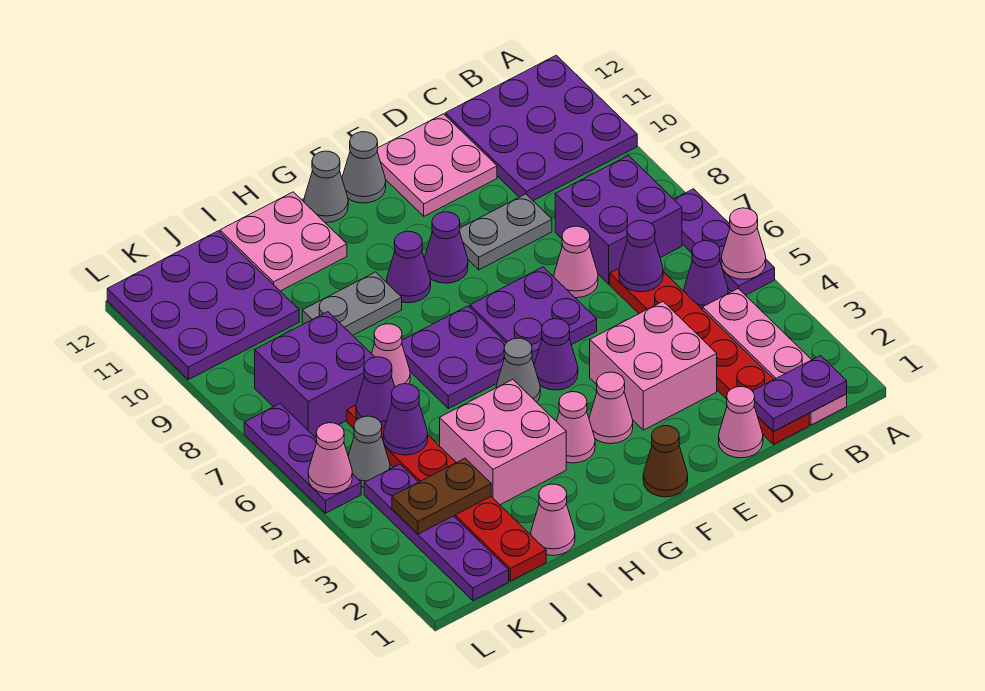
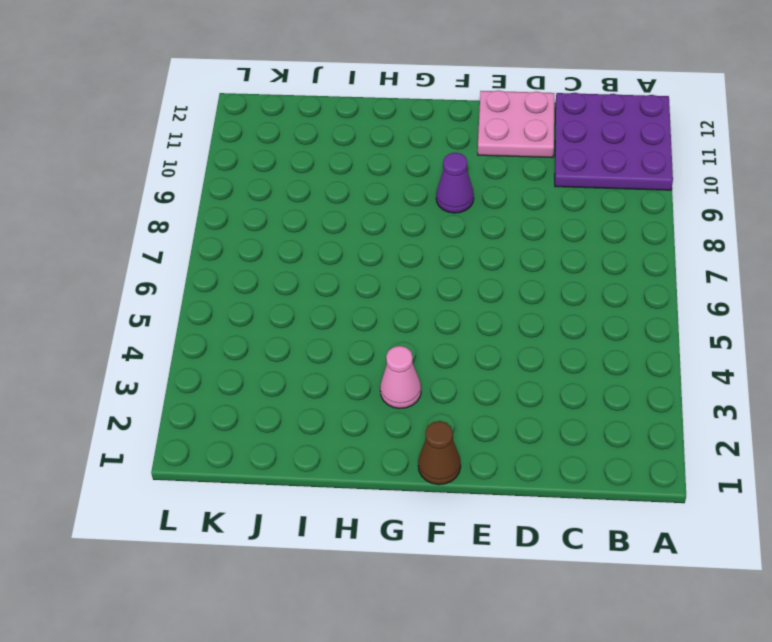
none -> purple plate A5:A7 level 1
none -> pink plate B1:B4 level 1
none -> purple cone B5 level 1
none -> purple brick B7:C8 level 1

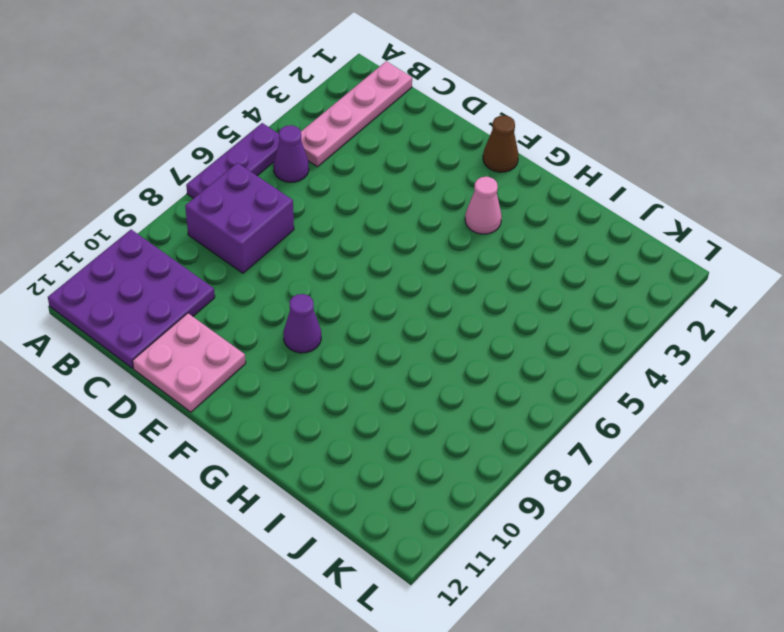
none -> red plate C1:C6 level 1
none -> pink cone D1 level 1
none -> pink brick D3:E4 level 1
none -> pink cone D7 level 1

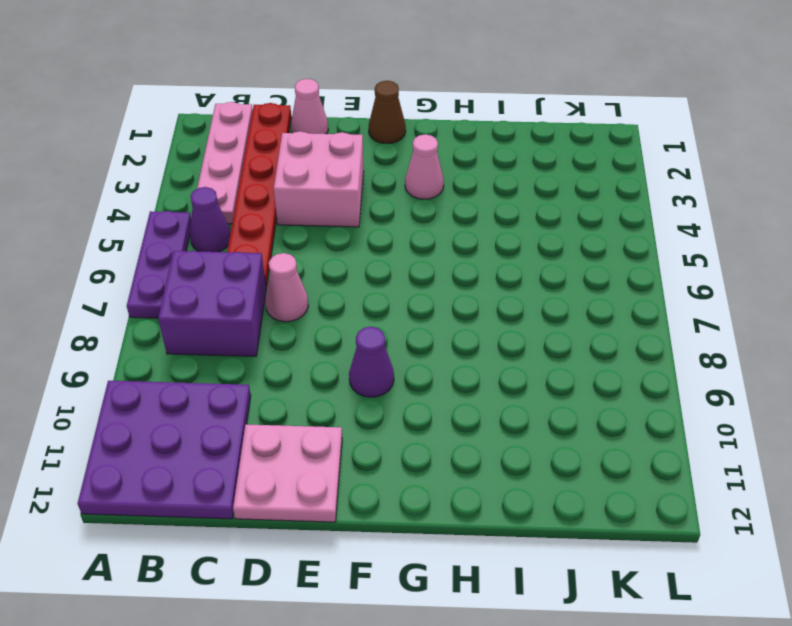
none -> grey plate D9:E9 level 1
none -> purple plate E6:F7 level 1
none -> pink cone F3 level 1
none -> purple cone F5 level 1

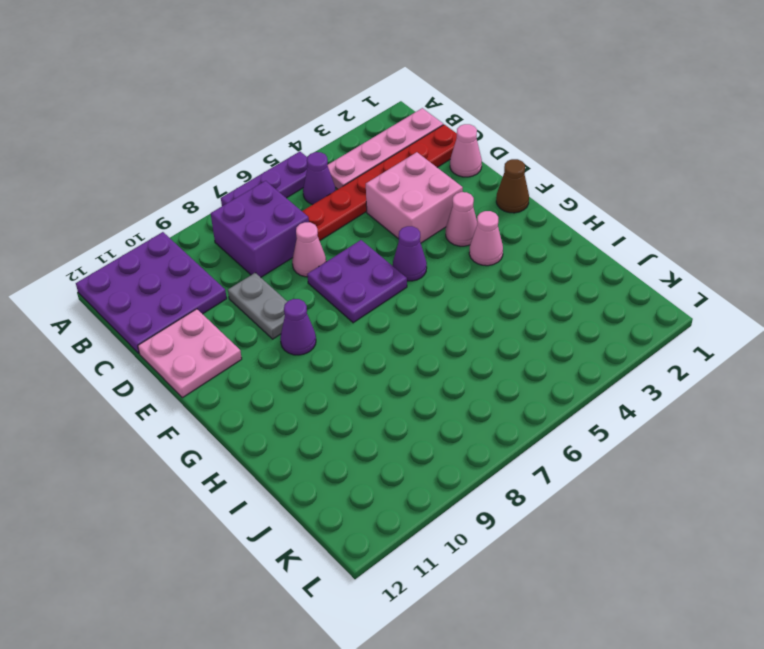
none -> grey cone F12 level 1
none -> grey cone G5 level 1
none -> purple plate G6:H7 level 1
none -> purple cone G9 level 1

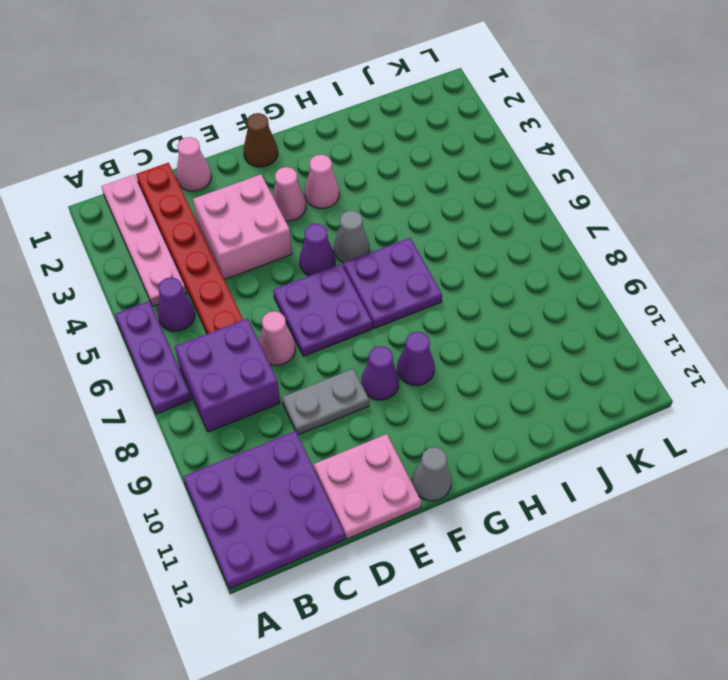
none -> grey cone G12 level 1
none -> pink brick H3:I4 level 1
none -> grey plate H9:I9 level 1
none -> pink plate H11:I12 level 1

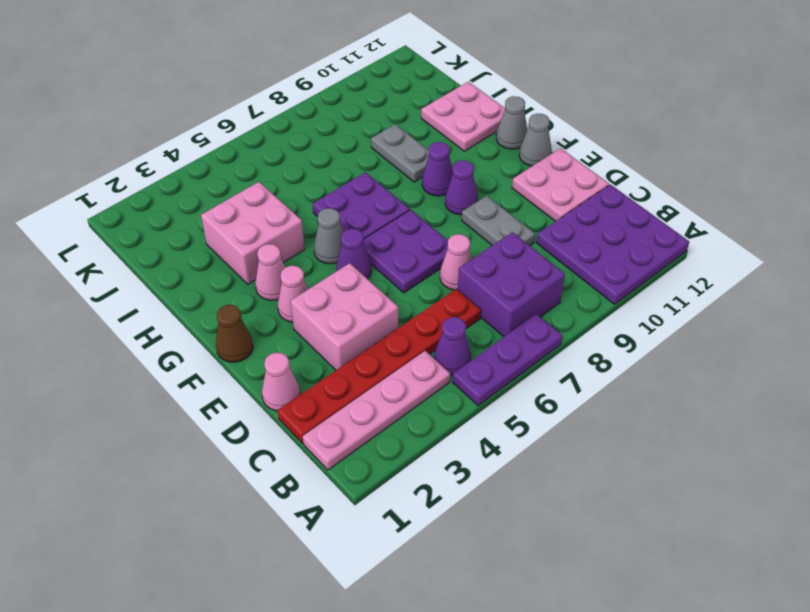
none -> pink cone I1 level 1
none -> pink cone I7 level 1
none -> red plate J1:J6 level 1
none -> purple brick J7:K8 level 1

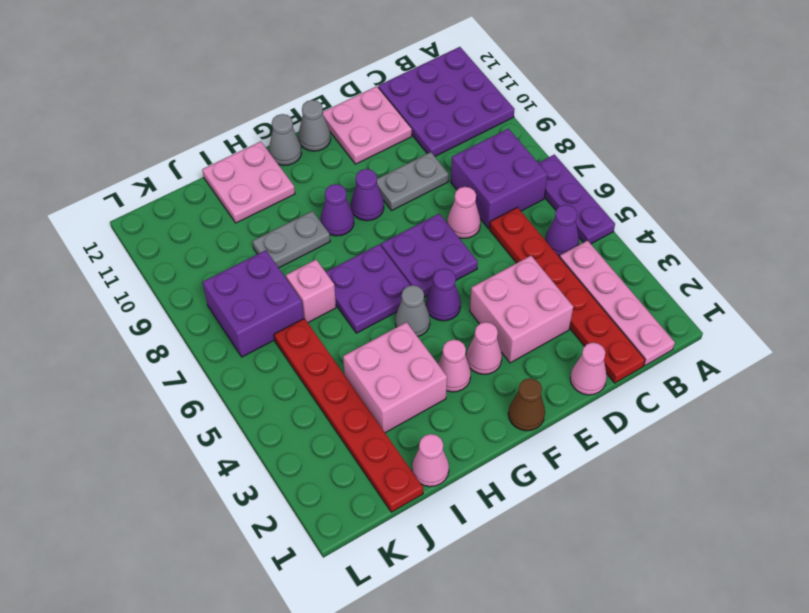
pink brick I7 level 1 -> pink cone I7 level 1
none -> purple plate J10:L12 level 1
none -> purple plate K1:K4 level 1
none -> grey cone K5 level 1
none -> purple plate L5:L7 level 1

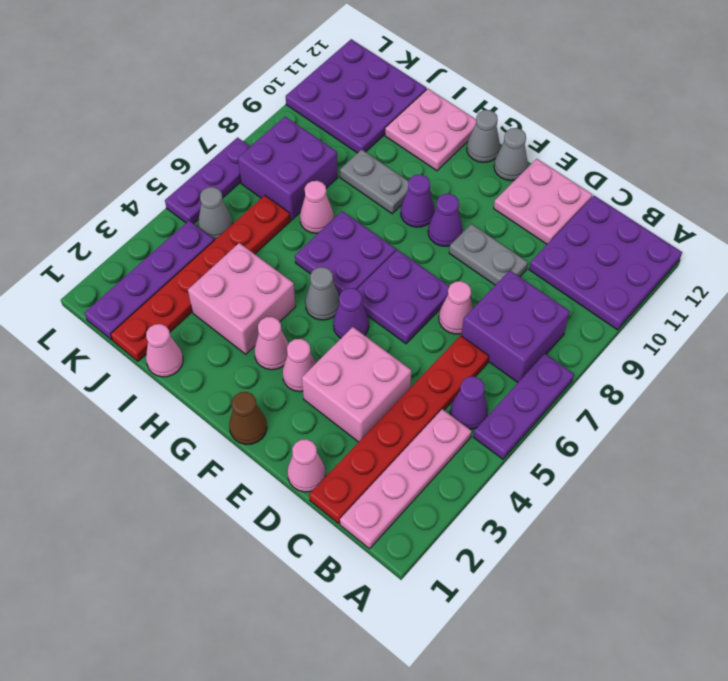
none -> pink cone A5 level 2
none -> purple plate B1:C1 level 2
none -> purple cone C6 level 2
none -> brown plate J3:K3 level 2

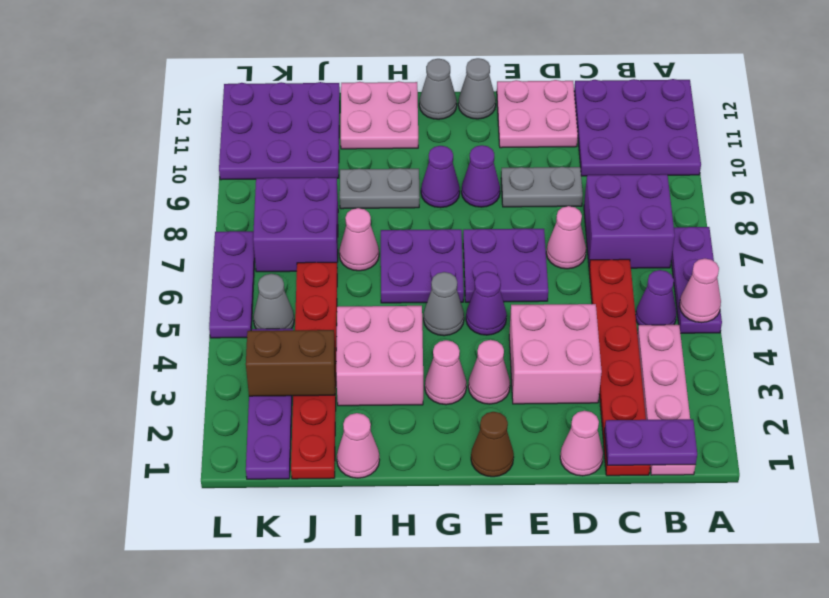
brown brick J3:K3 level 2 -> brown plate J3:K3 level 2
none -> purple cone C6 level 2
none -> purple cone J5 level 2
none -> purple cone J6 level 2
none -> pink cone L5 level 2

